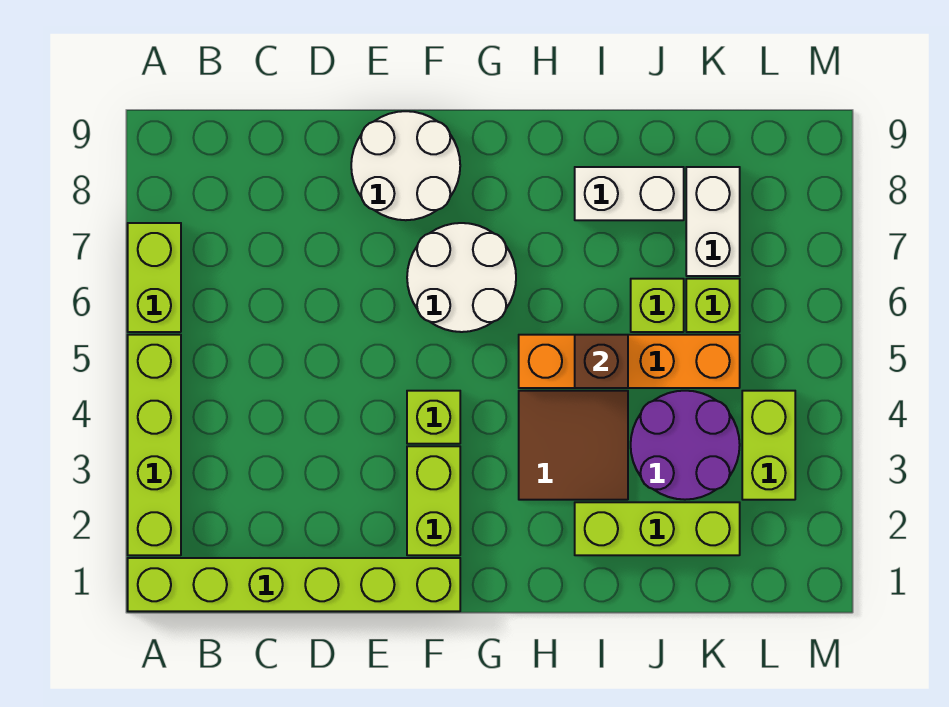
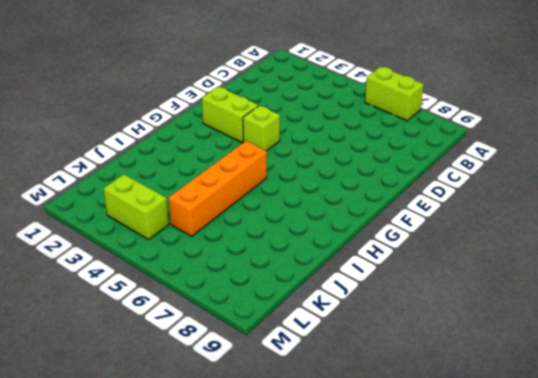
none -> lime brick A1:F1 level 1
none -> lime brick A2:A5 level 1
none -> white round brick E8:F9 level 1

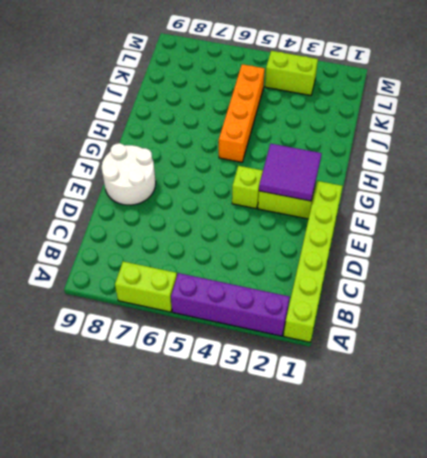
purple brick A2:A5 level 1 -> lime brick A2:A5 level 1
purple tile F2:G3 level 2 -> none
none -> white round brick F6:G7 level 1
none -> brown tile H3:I4 level 1
none -> lime brick I2:K2 level 1

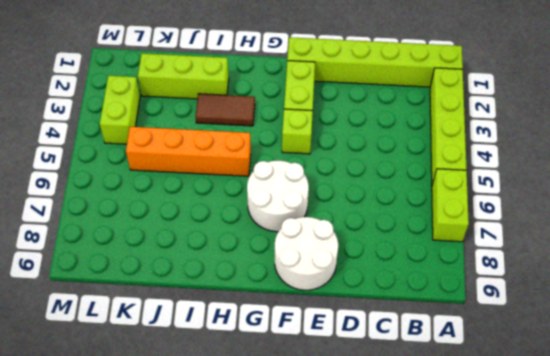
brown tile H3:I3 level 1 -> brown tile H3:I4 level 1
none -> white brick I8:J8 level 1
none -> purple round brick J3:K4 level 1
none -> lime brick J6 level 1

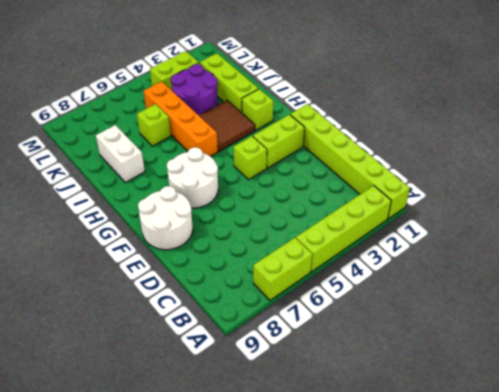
lime brick H2 level 1 -> lime brick K6 level 1
none -> white brick K7:K8 level 1
none -> brown brick I5 level 2

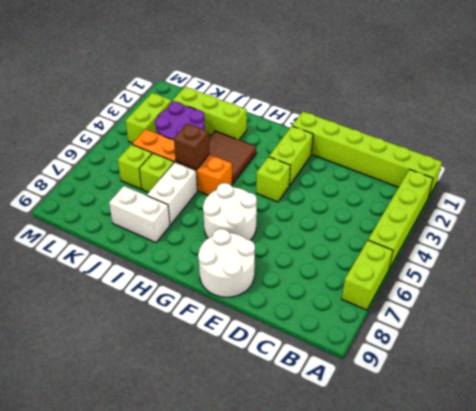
white brick I6:I7 level 1 -> white brick K7:K8 level 1

